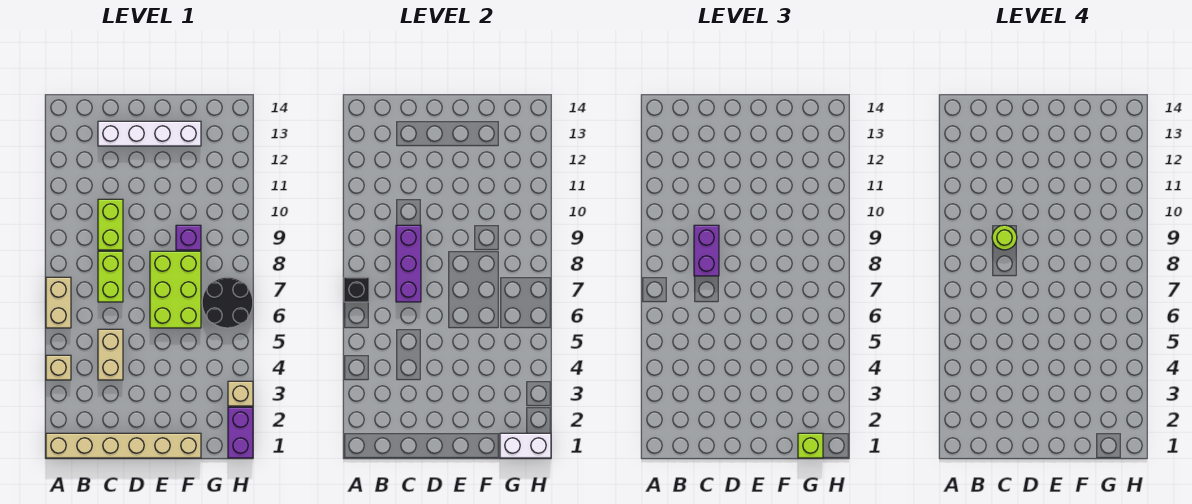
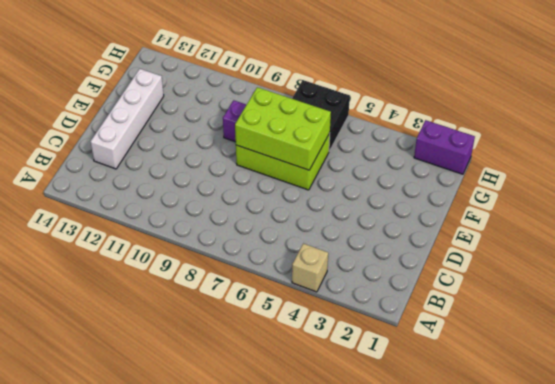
lime brick E6:F8 level 2 -> none
black brick G6:H7 level 1 -> black round brick G6:H7 level 1
none -> tan brick A1:F1 level 1
none -> tan brick A6:A7 level 1
none -> tan brick C4:C5 level 1

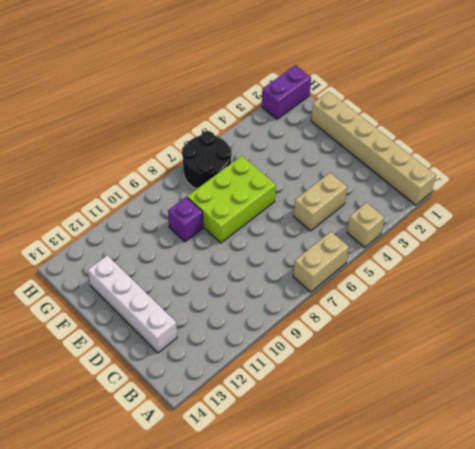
none -> lime brick C7:C8 level 1
none -> lime brick C9:C10 level 1
none -> tan brick H3 level 1

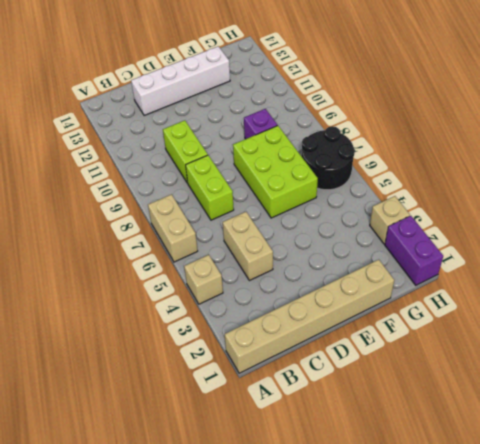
none -> black brick A7 level 2
none -> purple brick C7:C9 level 2
none -> white brick G1:H1 level 2

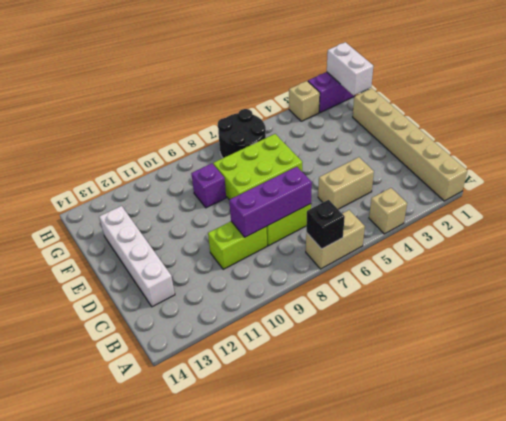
none -> purple brick C8:C9 level 3
none -> lime brick G1 level 3
none -> lime round brick C9 level 4

